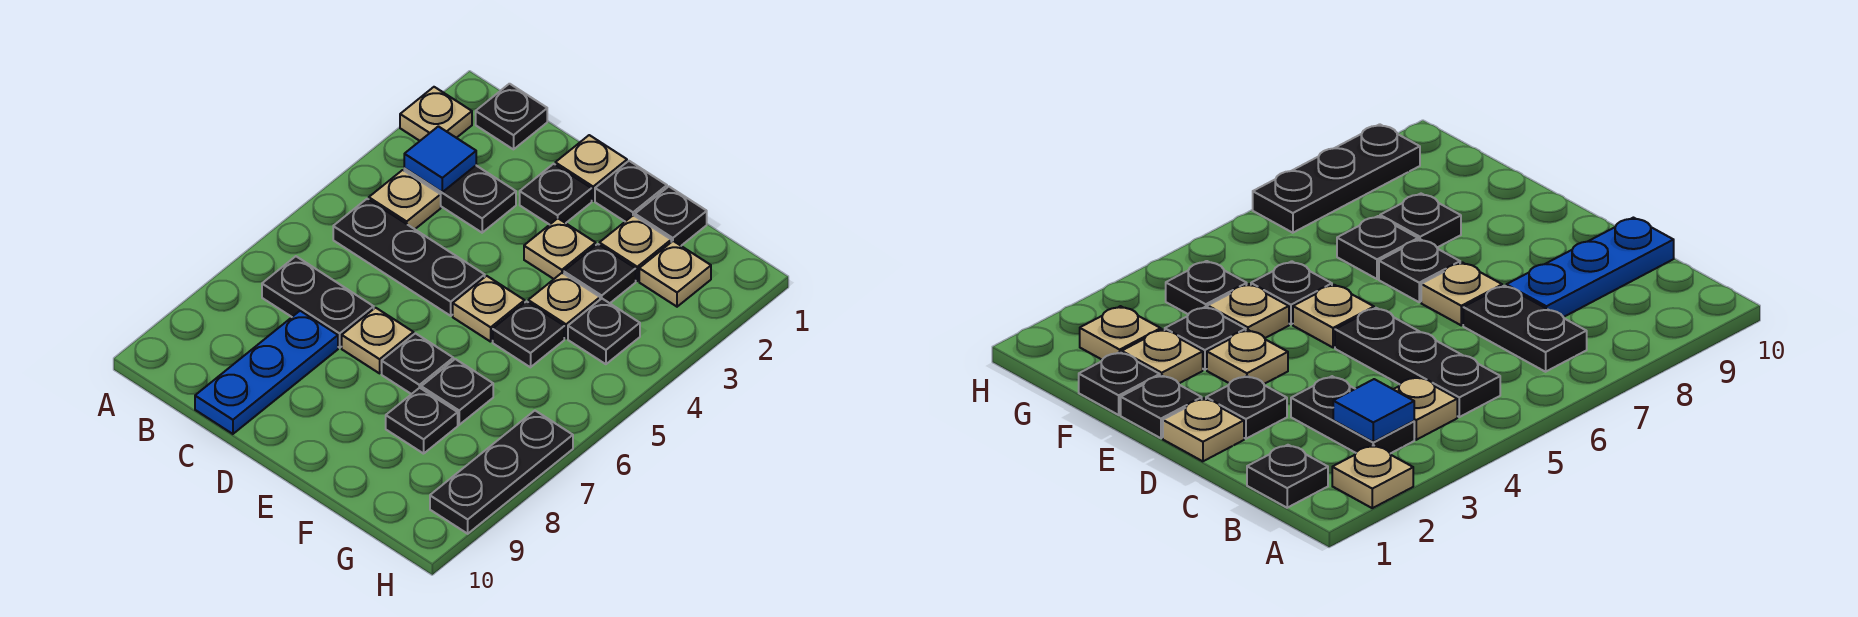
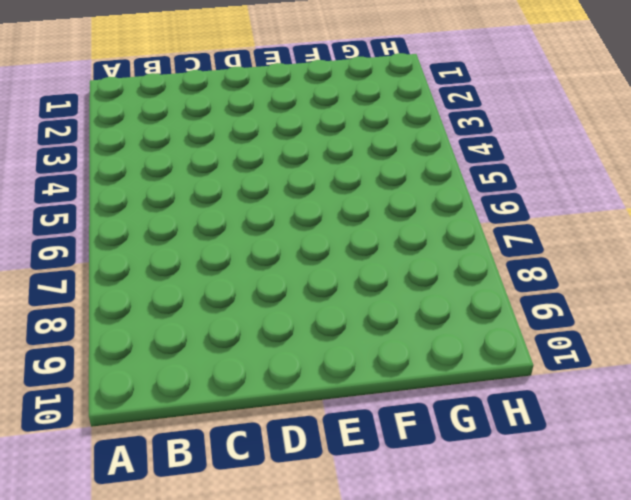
none -> tan plate A2 level 1
none -> black plate B1 level 1
none -> black plate B3:C3 level 1

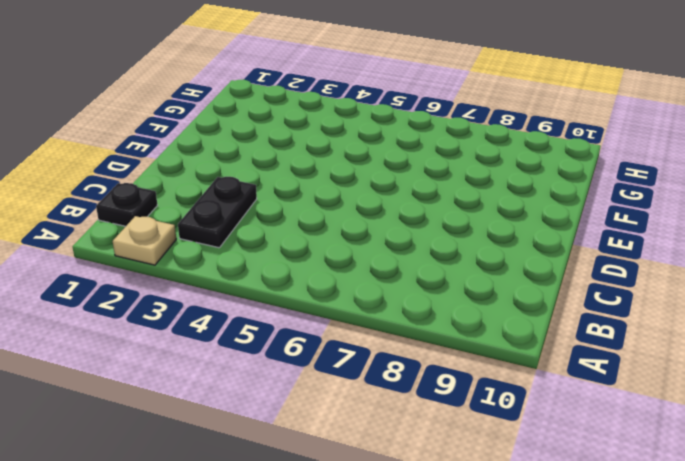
none -> tan plate B4 level 1
none -> black plate B5:D5 level 1
none -> black plate B7:C7 level 1

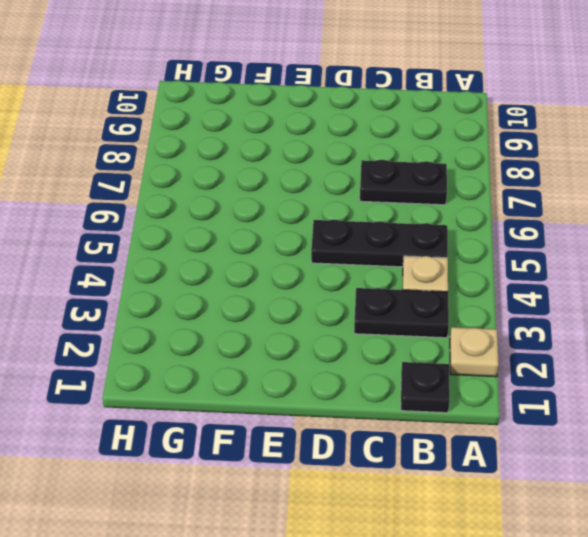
none -> blue plate C8:C10 level 1
none -> tan plate D1 level 1
none -> black plate D2 level 1

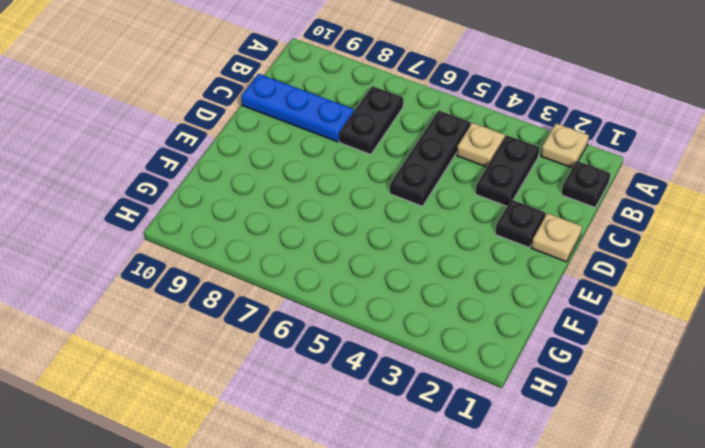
none -> tan plate D7 level 1
none -> black plate E1 level 1
none -> tan plate E3 level 1

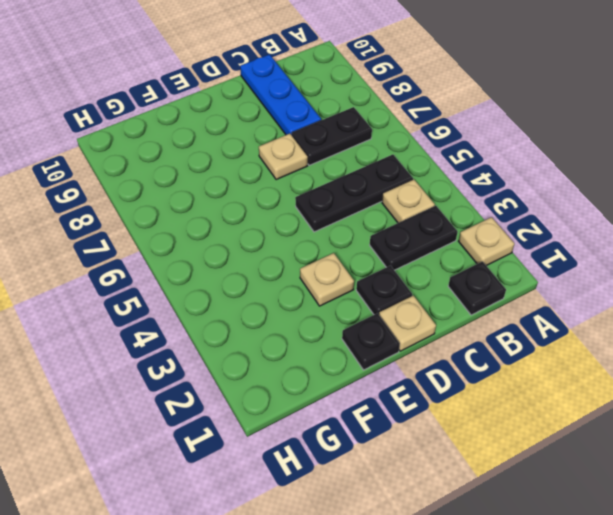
none -> tan plate E5 level 1
none -> black plate E7 level 1
none -> black plate F1 level 1

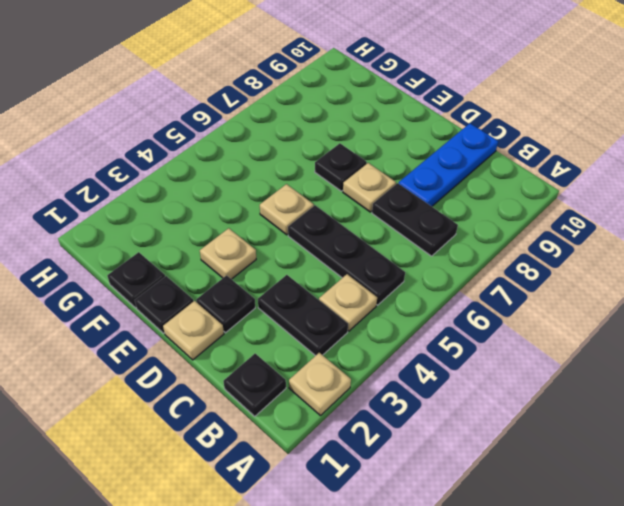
none -> tan plate F2 level 1
none -> black plate F3 level 1
none -> tan plate F4 level 1

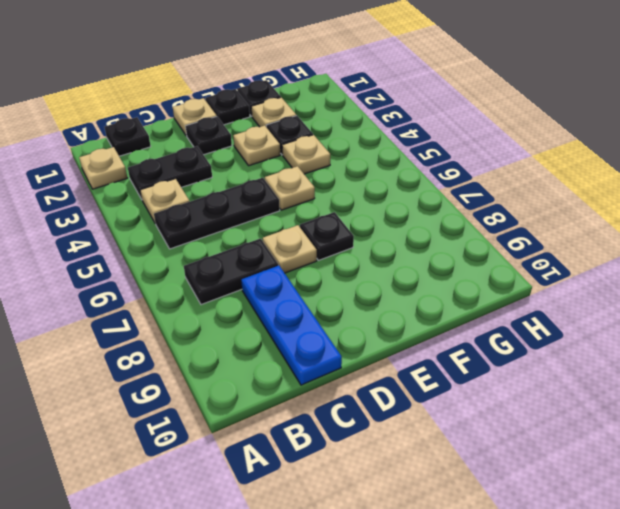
none -> black plate F5 level 1
none -> black plate F7 level 1
none -> black plate F8 level 1

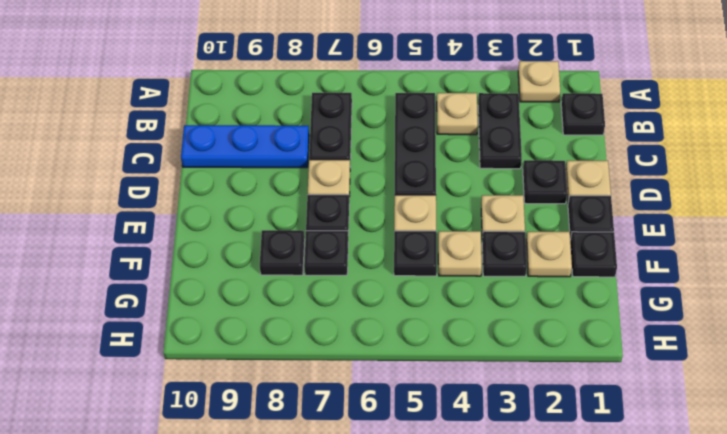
none -> tan plate G2 level 1
none -> black plate G4 level 1
none -> black plate H7:H9 level 1

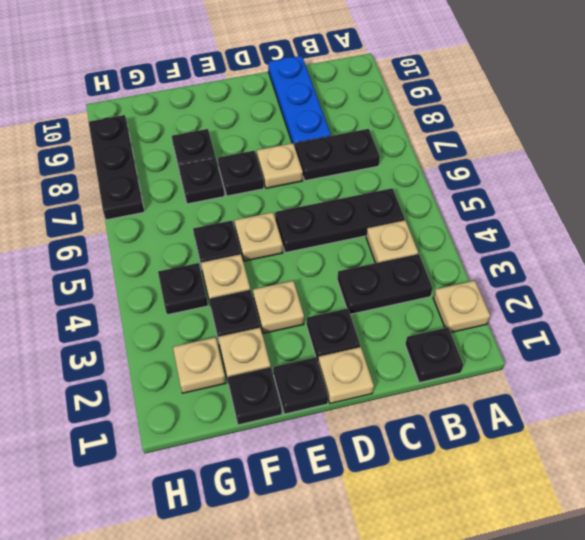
none -> blue tile B3 level 2

